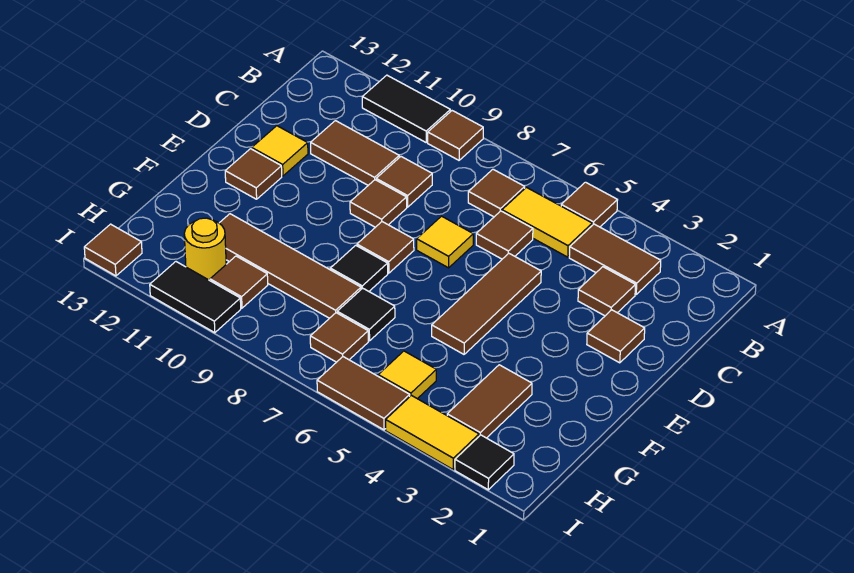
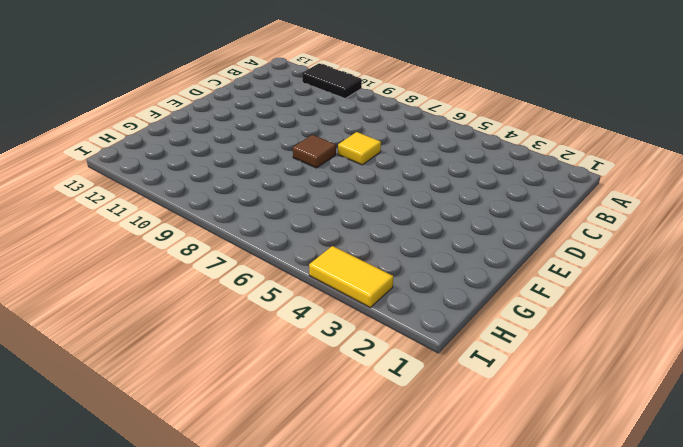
none -> brown tile A5 level 1
none -> brown tile A9 level 1
none -> brown tile B3:B4 level 1
none -> yellow tile B5:B6 level 1

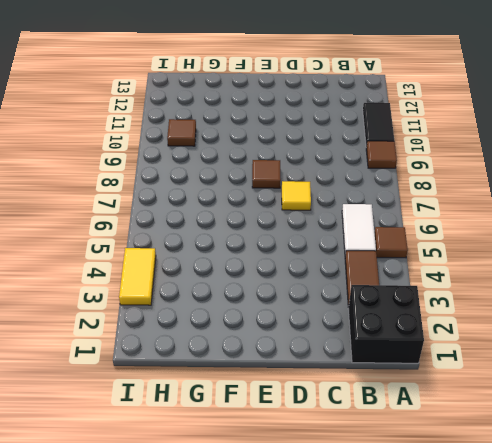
black brick A1:B2 level 1 -> none
white tile B5:B6 level 1 -> yellow tile B5:B6 level 1
none -> brown tile B7 level 1
none -> brown tile C3 level 1
none -> brown tile C6 level 1
none -> brown tile C9 level 1

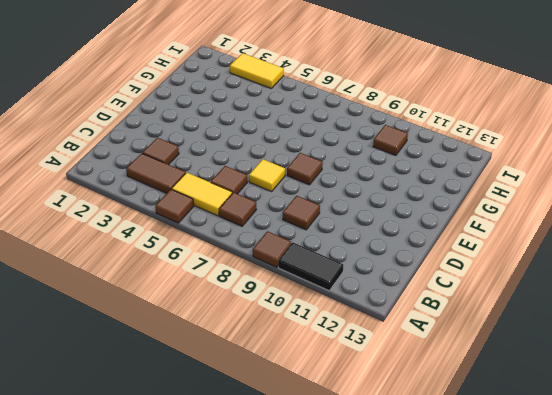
none -> brown tile C10:C11 level 1
none -> brown tile D2 level 1
none -> brown tile D5:F5 level 1
none -> brown tile D9 level 1

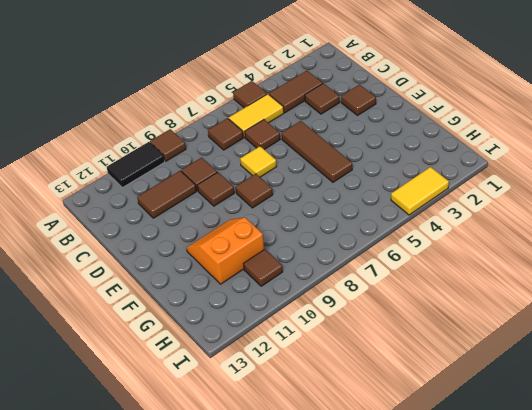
orange slope F10:G11 level 1 top G -> brown tile G8:G11 level 1
none -> yellow tile D12 level 1
none -> brown tile E12 level 1
none -> black tile F8 level 1
none -> brown tile G3:H3 level 1

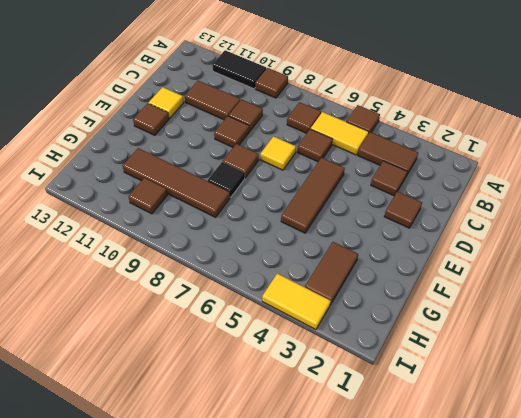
none -> black tile G7 level 1
none -> yellow tile H5 level 1
none -> brown tile H7 level 1
none -> yellow round brick H11 level 1

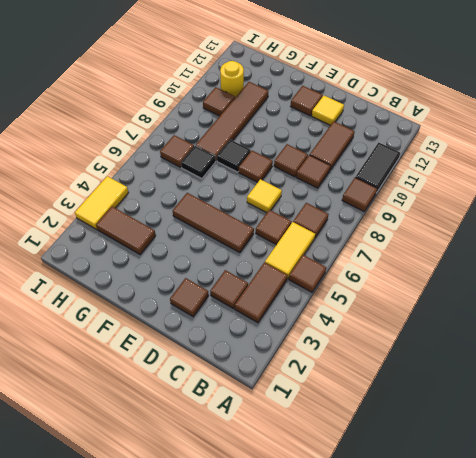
none -> yellow tile H5 level 1
none -> black tile I2 level 1
none -> brown tile I5:I6 level 1
none -> black tile I10:I11 level 1

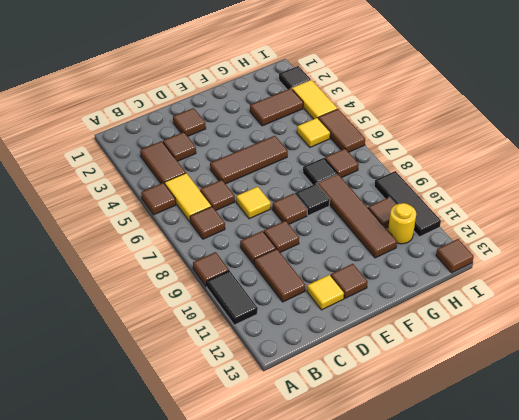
black tile I9:I11 level 1 -> black tile I10:I11 level 1

